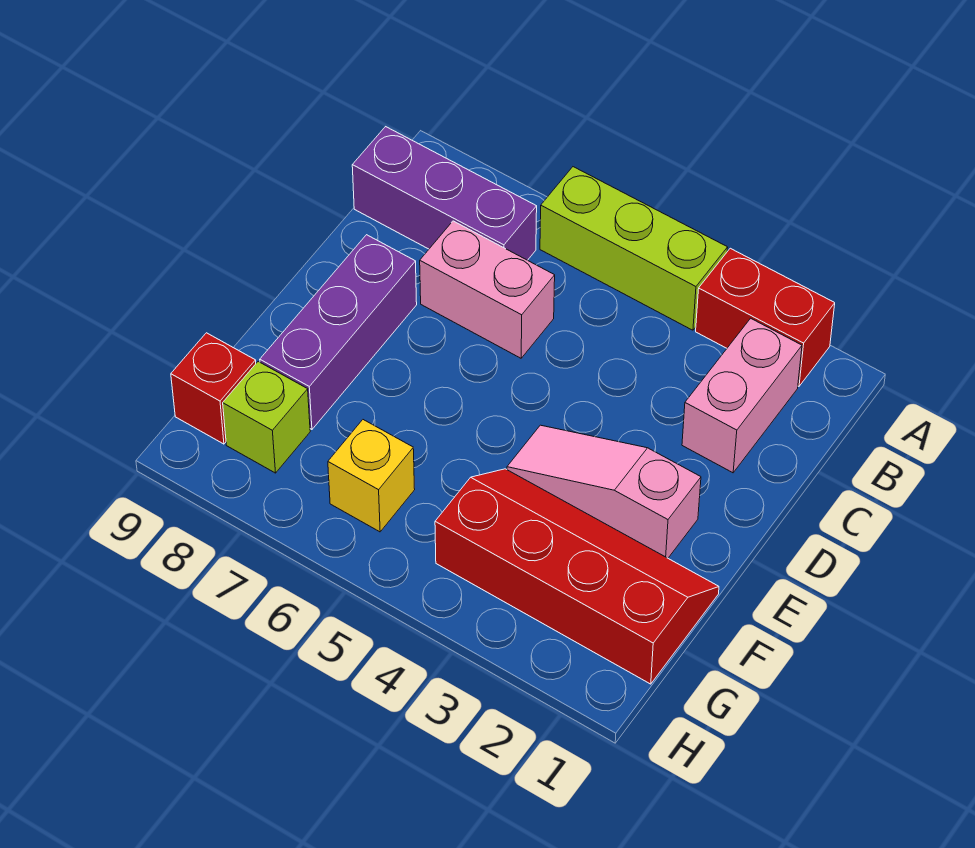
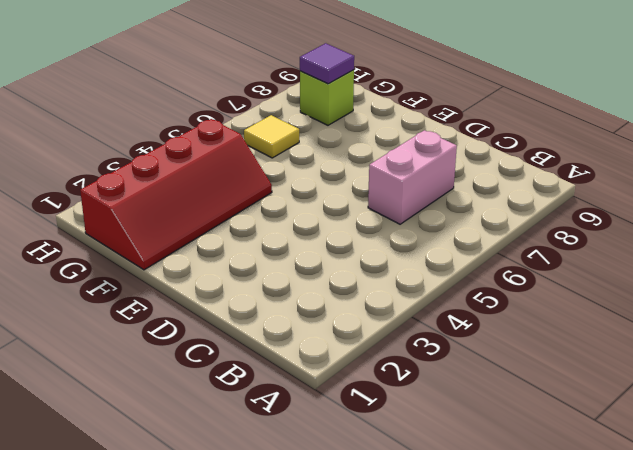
yellow tile G6 level 1 -> yellow brick G6 level 1
purple tile G8 level 2 -> none
none -> red brick A2:A3 level 1
none -> lime brick A4:A6 level 1

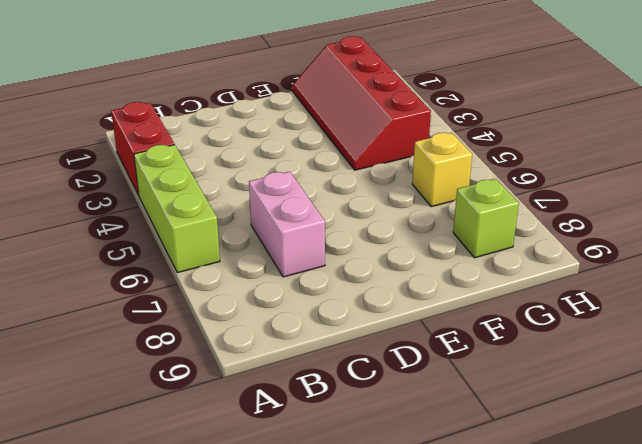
none -> pink brick B2:C2 level 1
none -> purple brick B7:B9 level 1

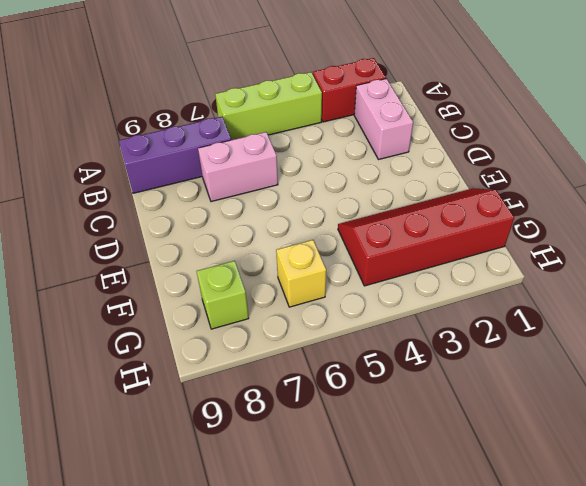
none -> purple brick D8:F8 level 1
none -> pink slope E2:E4 level 1 top 2

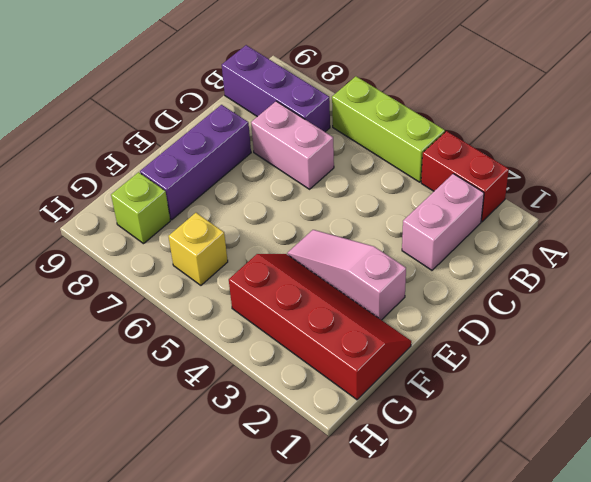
none -> red brick G9 level 1

